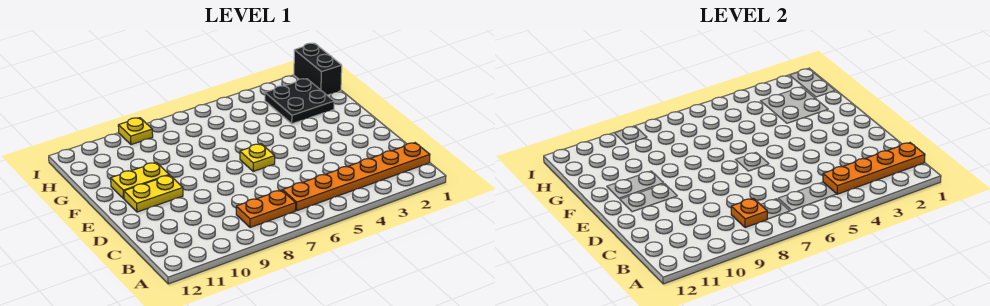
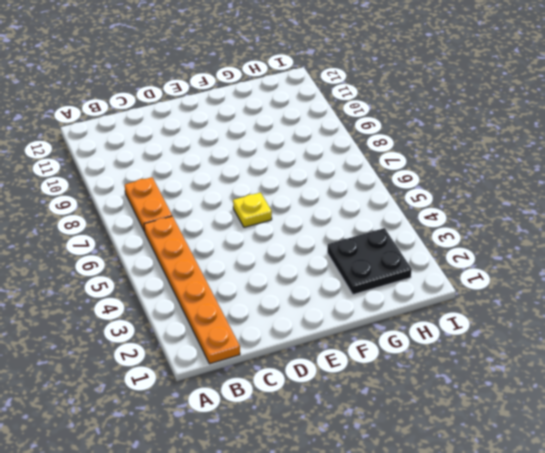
none -> yellow plate E10:E11 level 1
none -> yellow plate F10:F11 level 1

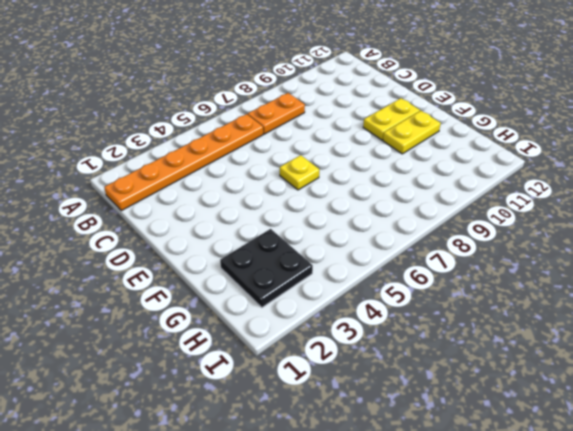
none -> black brick H1:I1 level 1
none -> yellow plate I9 level 1

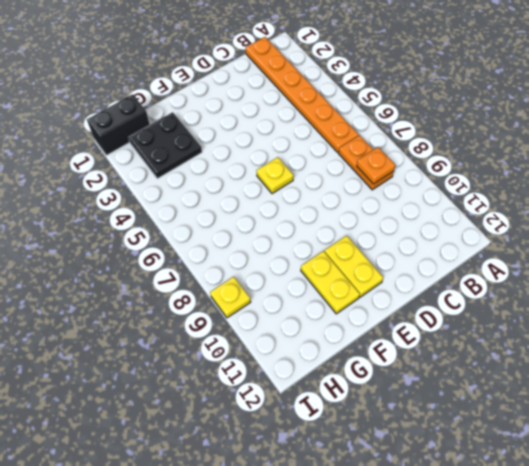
none -> orange plate B1:B4 level 2

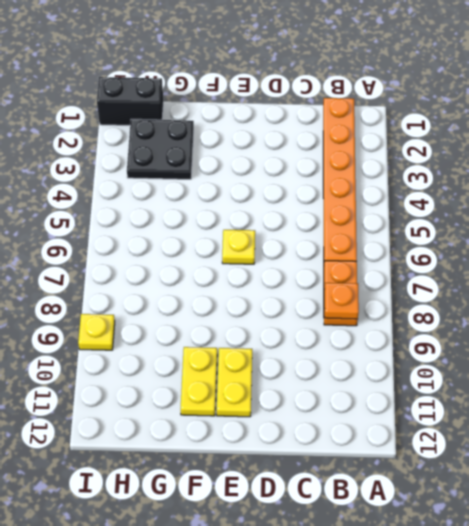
none -> orange plate B1:B4 level 2

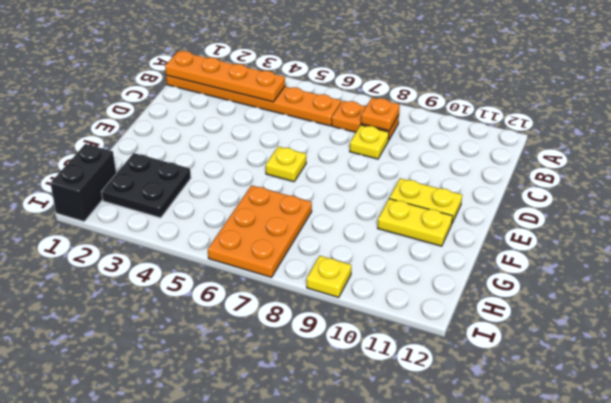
yellow plate C8 level 1 -> none
orange plate G6:I7 level 1 -> none

